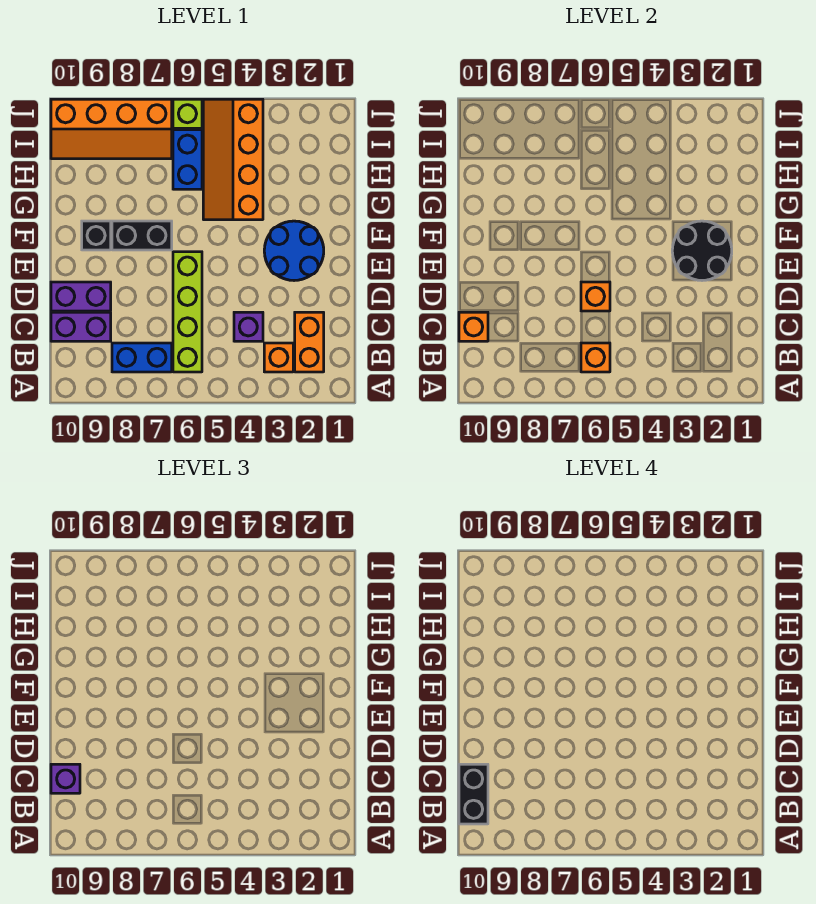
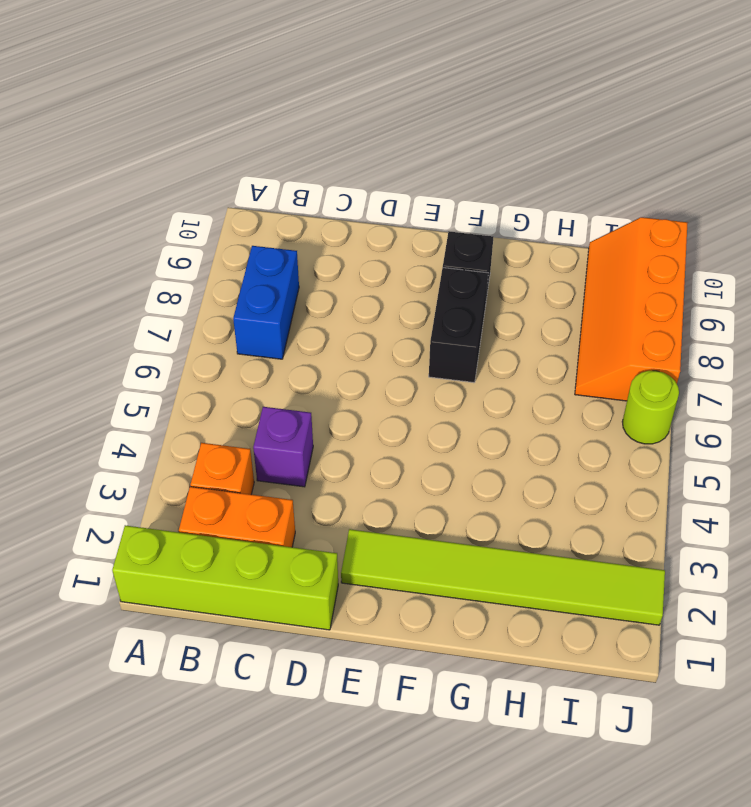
lime brick A1:D1 level 1 -> lime brick B6:E6 level 1
lime tile E2:J2 level 1 -> blue round brick E2:F3 level 1
lime round brick J6 level 1 -> lime brick J6 level 1
none -> purple brick C9:C10 level 1
none -> purple brick D9:D10 level 1
none -> orange slope G4:J5 level 1 top 4

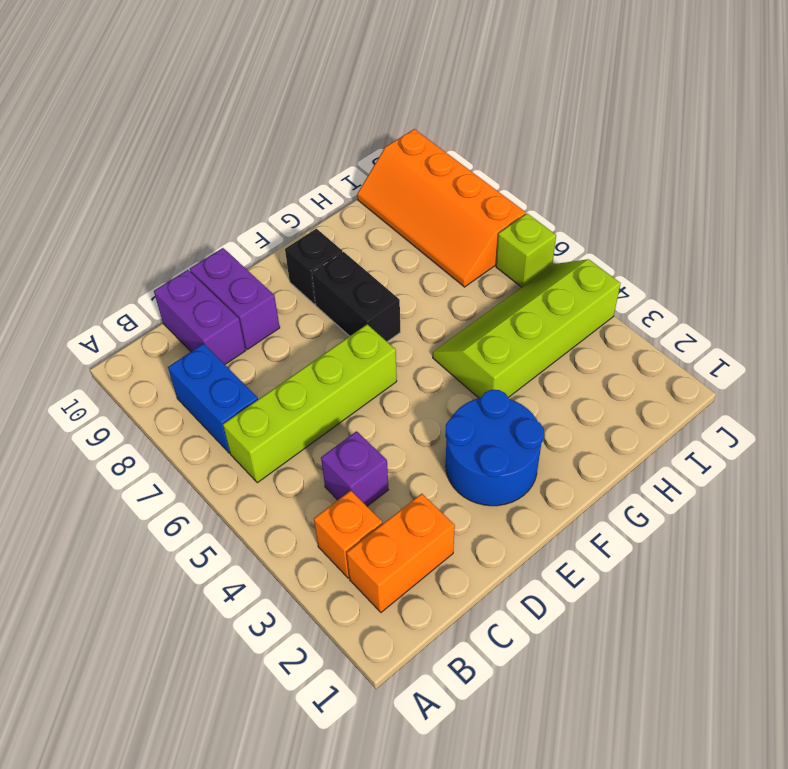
lime slope G4:J5 level 1 top 4 -> orange slope G4:J5 level 1 top 4
none -> blue brick H6:I6 level 1
none -> orange brick B6 level 2
none -> orange brick C10 level 2

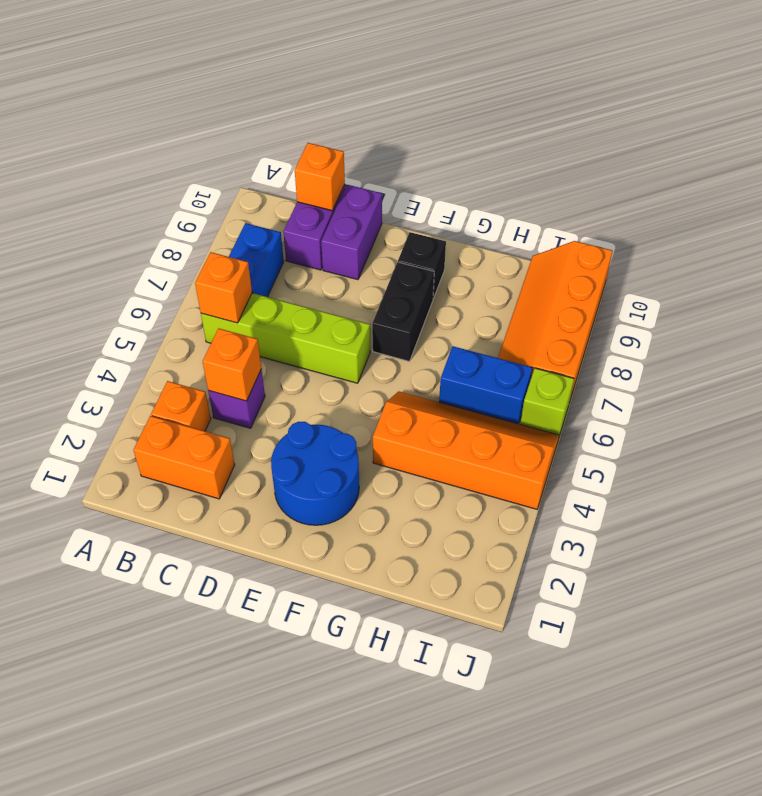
orange brick C4 level 2 -> orange brick D6 level 2
none -> black round brick E2:F3 level 2
none -> purple brick C10 level 3
none -> black brick B10:C10 level 4

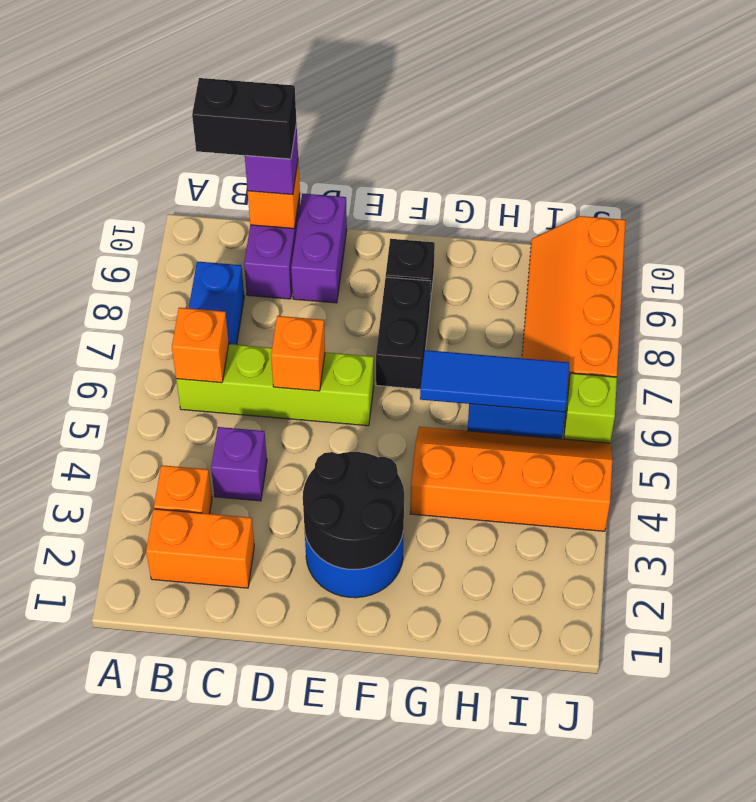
blue tile G6:I6 level 2 -> none

